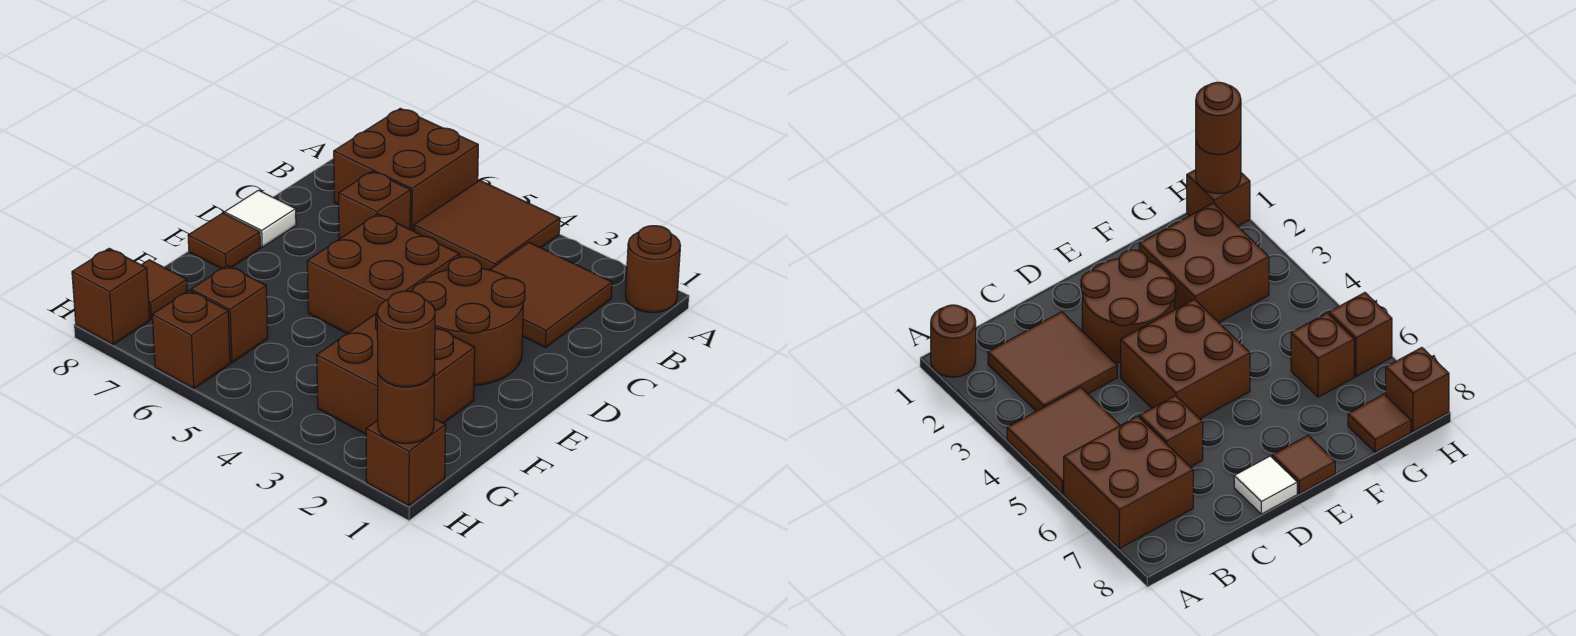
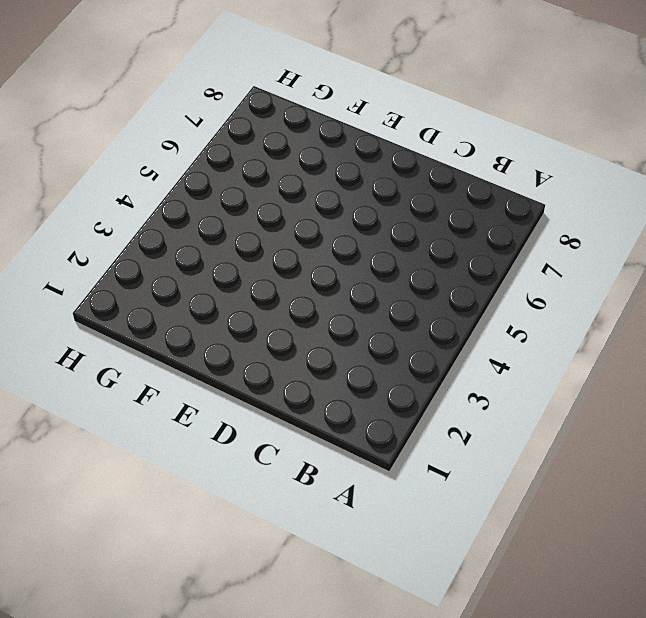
none -> brown round brick A1 level 1
none -> brown tile A4:B5 level 1
none -> brown brick A6:B7 level 1

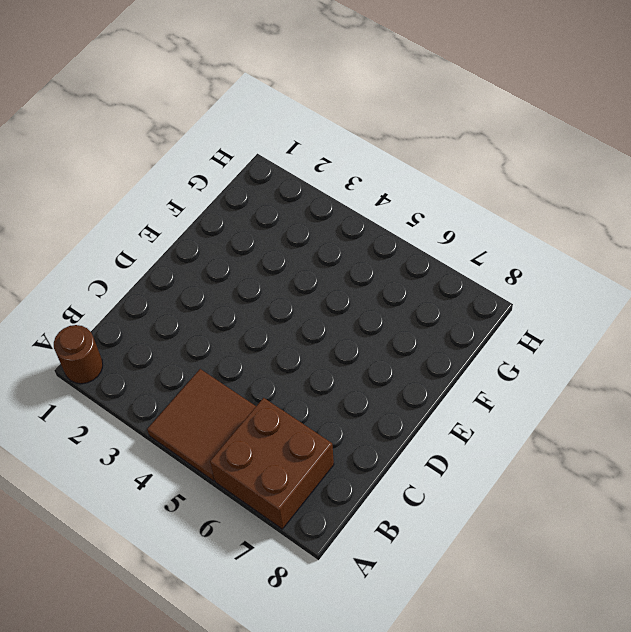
none -> brown tile B2:C3 level 1
none -> brown brick C6 level 1
none -> brown round brick D2:E3 level 1

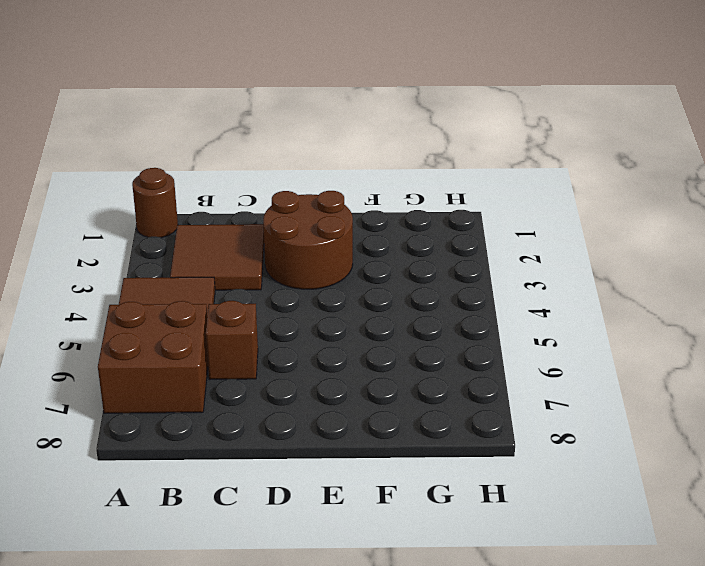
none -> brown brick D4:E5 level 1
none -> white tile D8 level 1
none -> brown tile E8 level 1

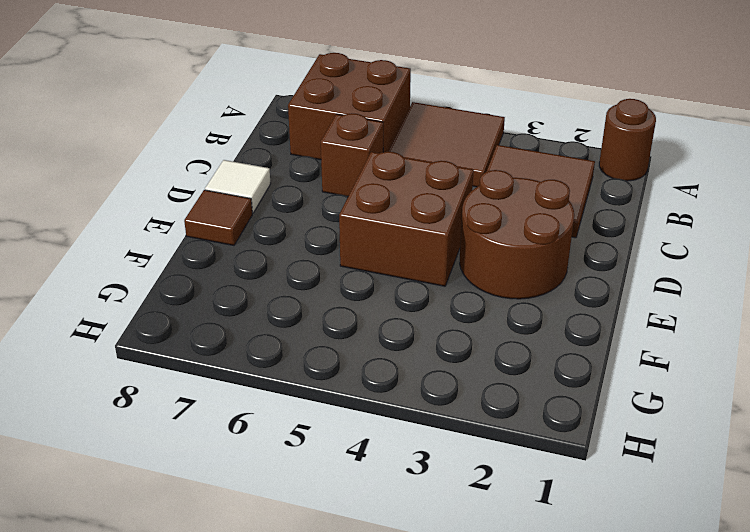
none -> brown brick F2:G3 level 1
none -> brown brick G6 level 1
none -> brown tile G8 level 1

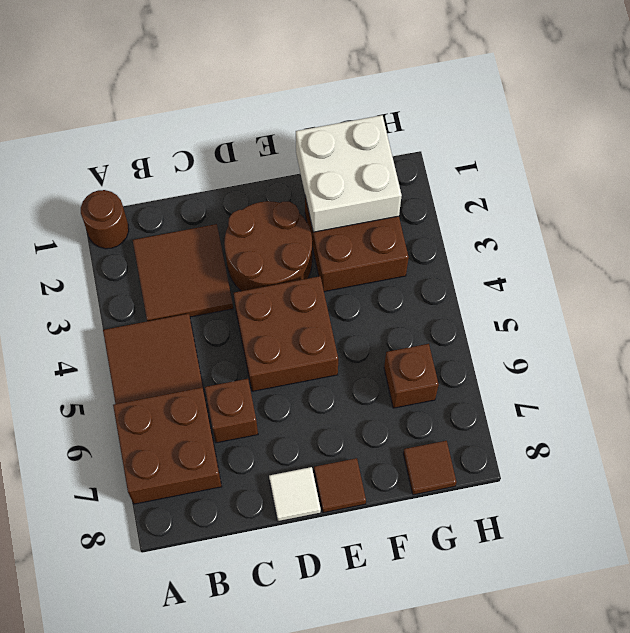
white brick F1:G2 level 2 -> none
none -> brown brick H1 level 1
none -> brown brick H6 level 1
none -> brown brick H8 level 1

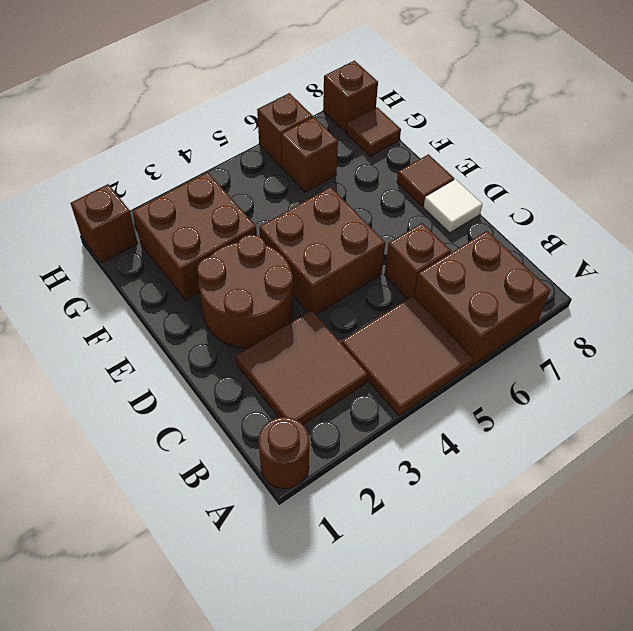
none -> brown round brick H1 level 2
none -> brown round brick H1 level 3

